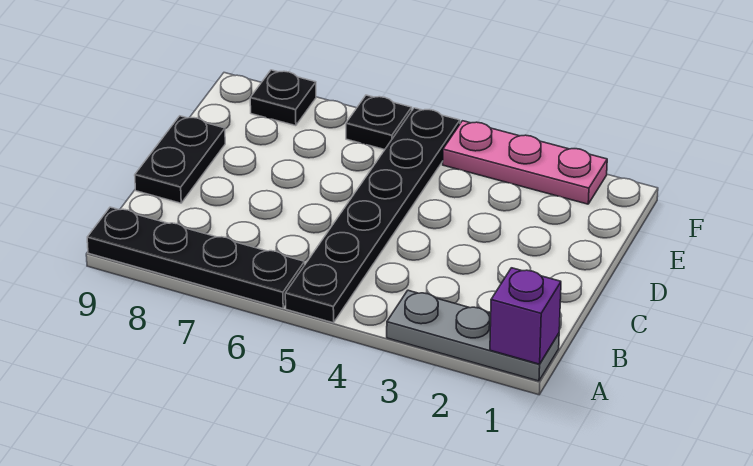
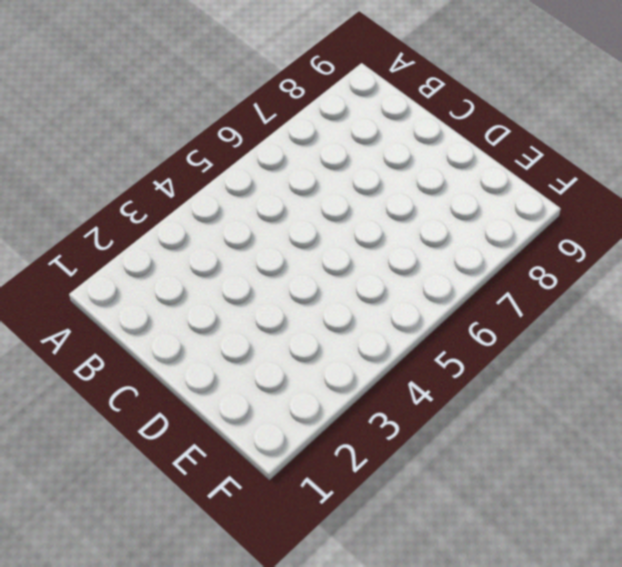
none -> grey plate A1:A3 level 1
none -> black plate A5:F5 level 1

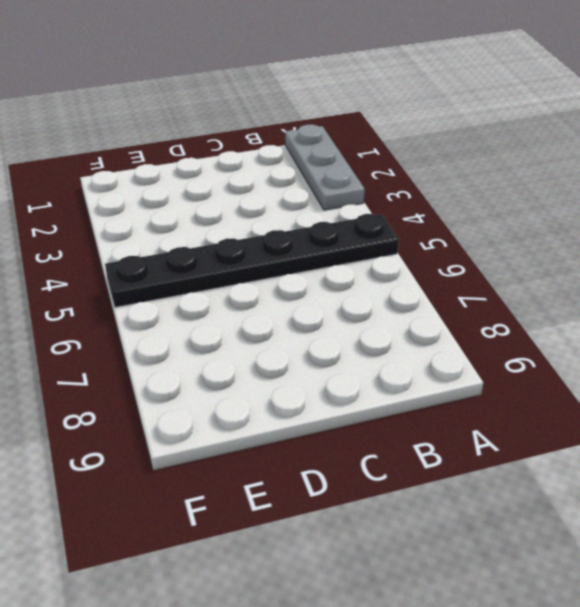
none -> black plate A6:A9 level 1
none -> black plate C9:D9 level 1

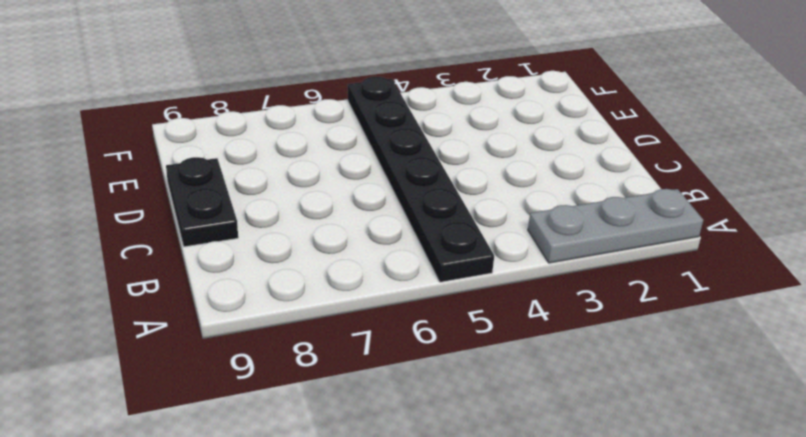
none -> black plate A6:A9 level 1
none -> pink plate F2:F4 level 1

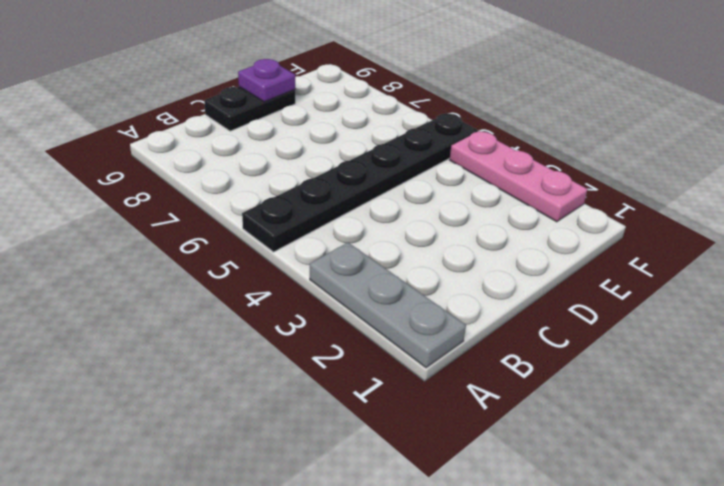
purple plate D9 level 2 -> none
none -> black plate A6:A9 level 1
none -> black plate F6 level 1

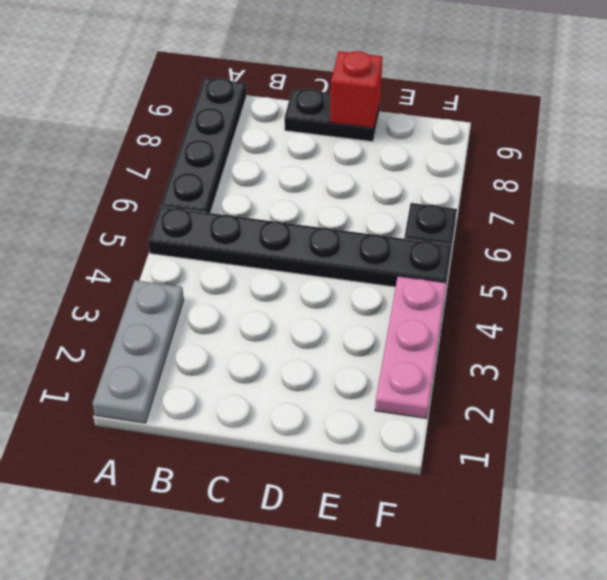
red brick D9 level 2 -> none
none -> black plate F8 level 1
none -> purple brick A1 level 2

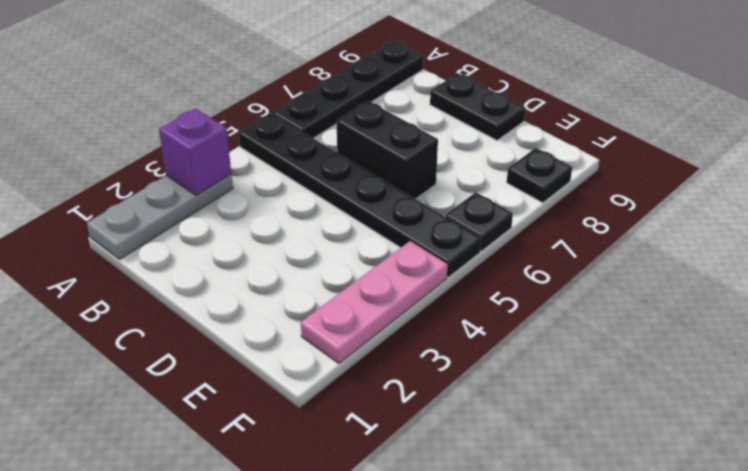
purple brick A3 level 2 -> purple brick A1 level 2
black brick C6:D6 level 1 -> none

